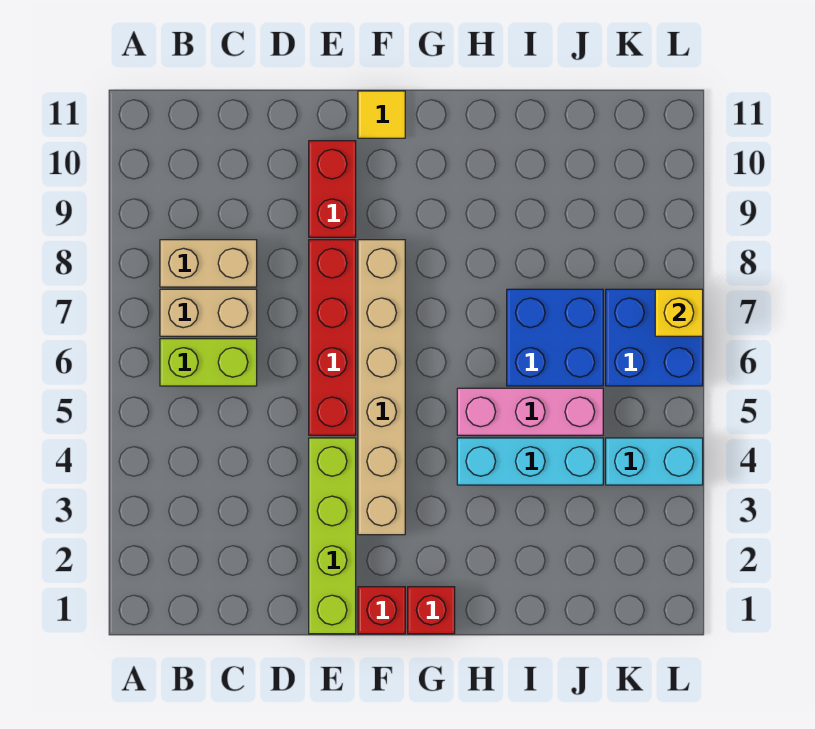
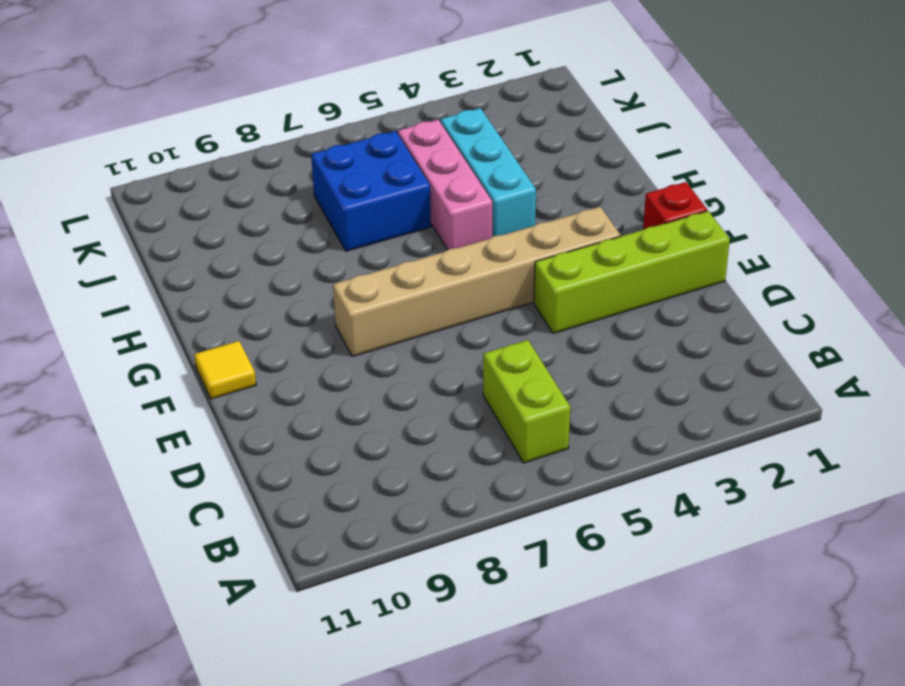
none -> tan brick B7:C7 level 1
none -> tan brick B8:C8 level 1
none -> red brick E5:E8 level 1

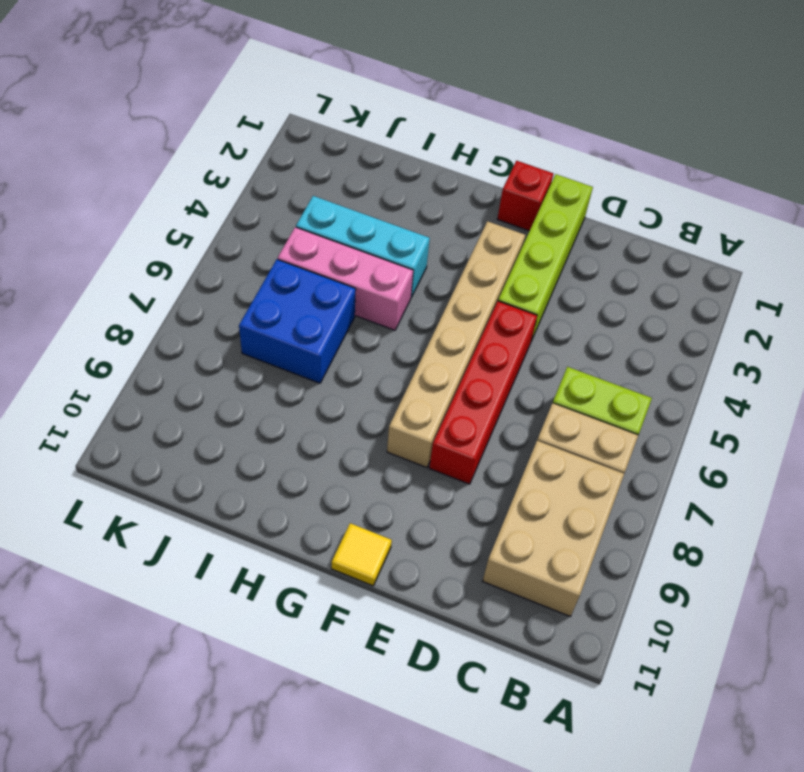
tan brick B8:C10 level 1 -> tan brick B8:C8 level 1
none -> red brick E9:E10 level 1
none -> red brick G1 level 1
none -> cyan brick K4:L4 level 1

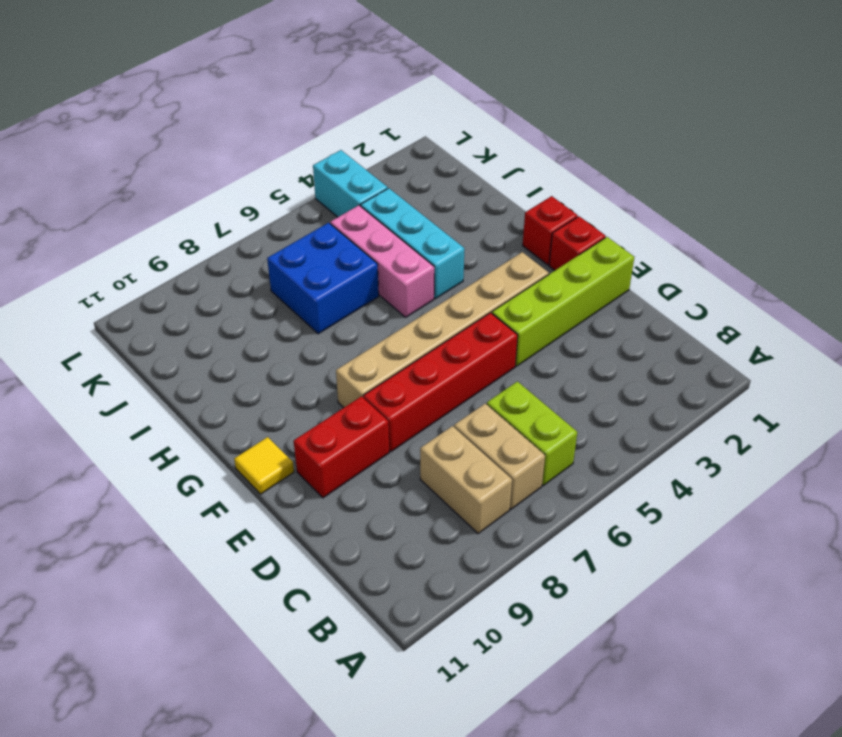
none -> blue brick K6:L7 level 1
none -> yellow brick L7 level 2

